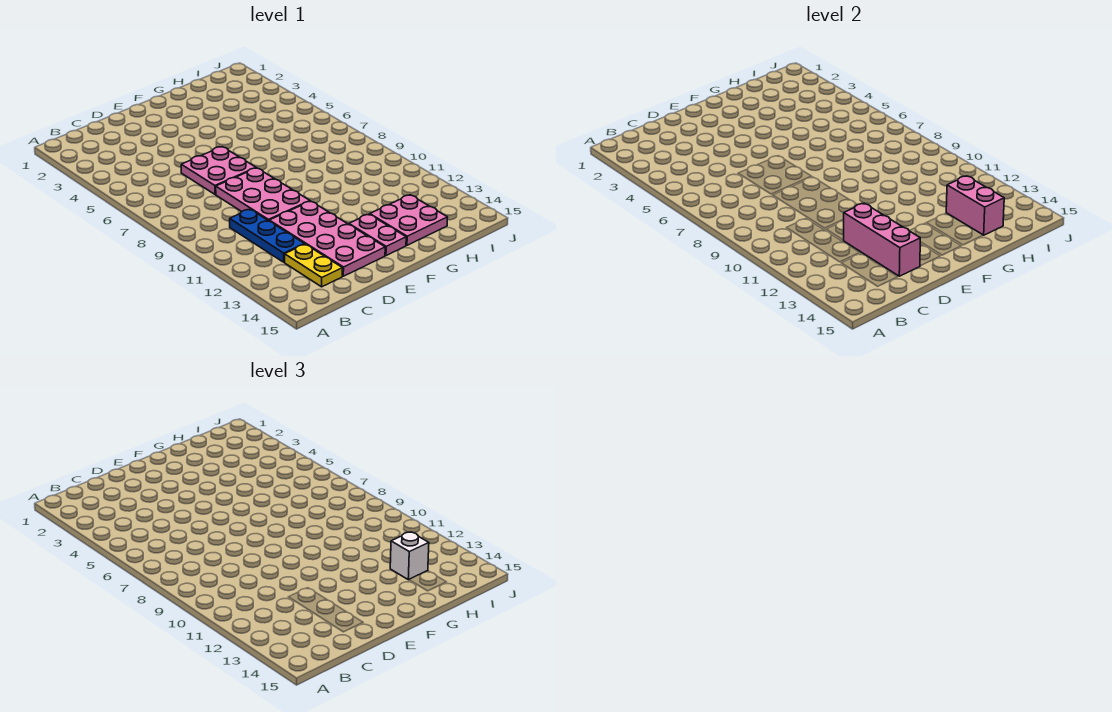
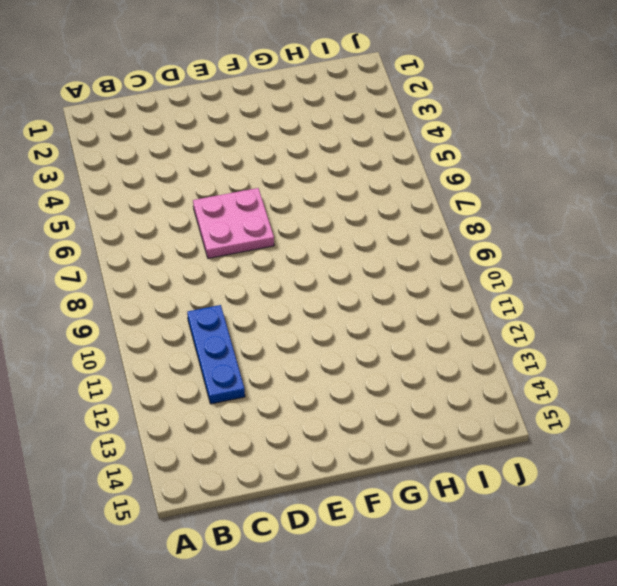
none -> yellow plate C13:C14 level 1
none -> pink plate D8:E10 level 1

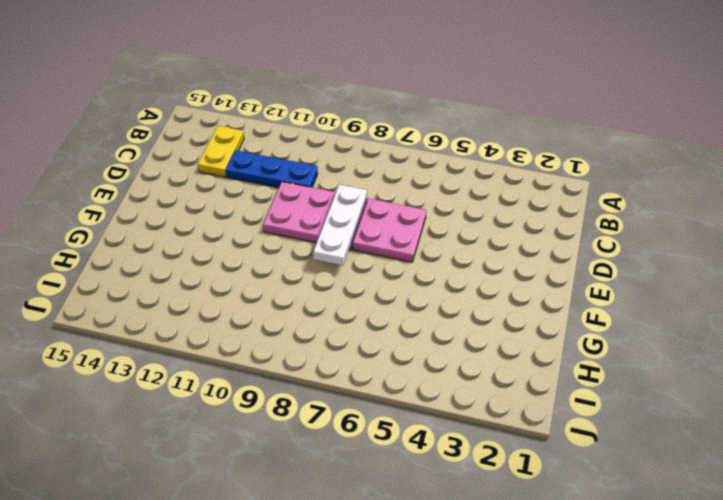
yellow plate B13:C13 level 1 -> yellow plate C13:C14 level 1
white plate D8:F8 level 2 -> none
none -> pink plate D11:E14 level 1
none -> pink plate F13:F14 level 1

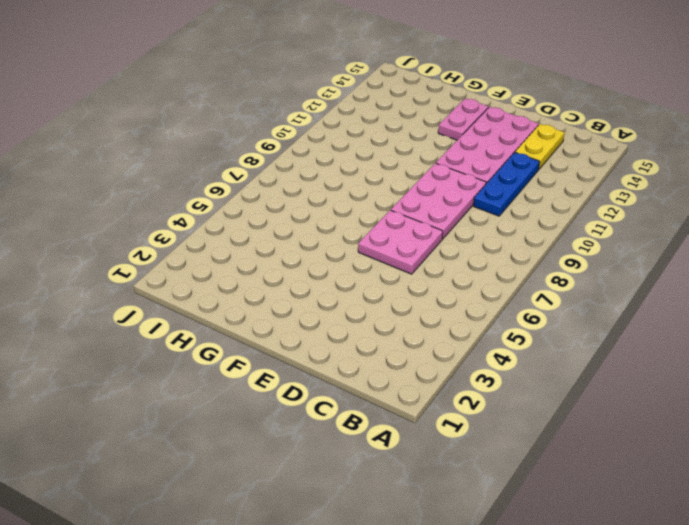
none -> pink plate G13:H14 level 1
none -> pink brick D12:D14 level 2

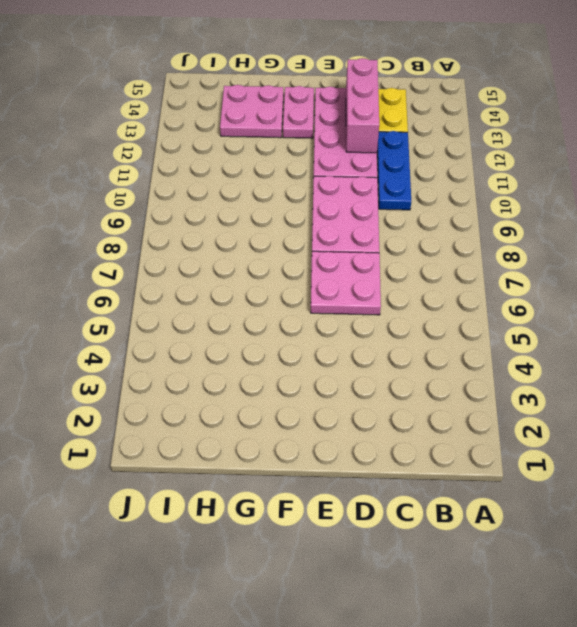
none -> pink brick H13:H14 level 2
none -> white brick H13 level 3

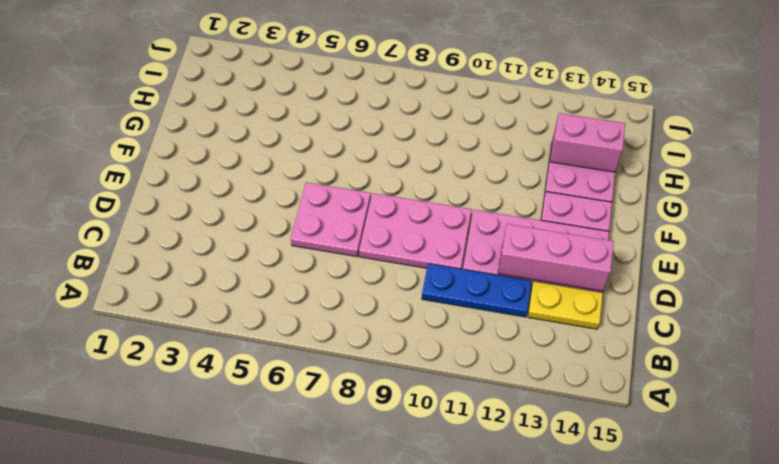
none -> white brick H13 level 3

